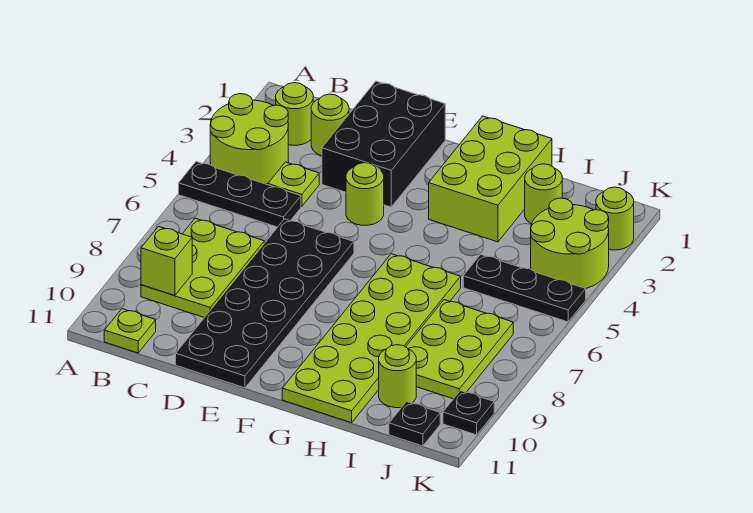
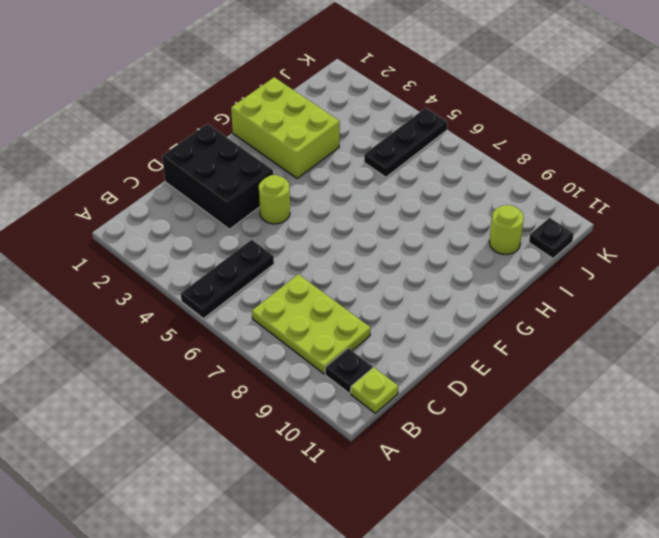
black plate B10 level 1 -> black plate K10 level 1
none -> lime round brick A3:B4 level 1
none -> lime round brick B2 level 1
none -> lime round brick C2 level 1

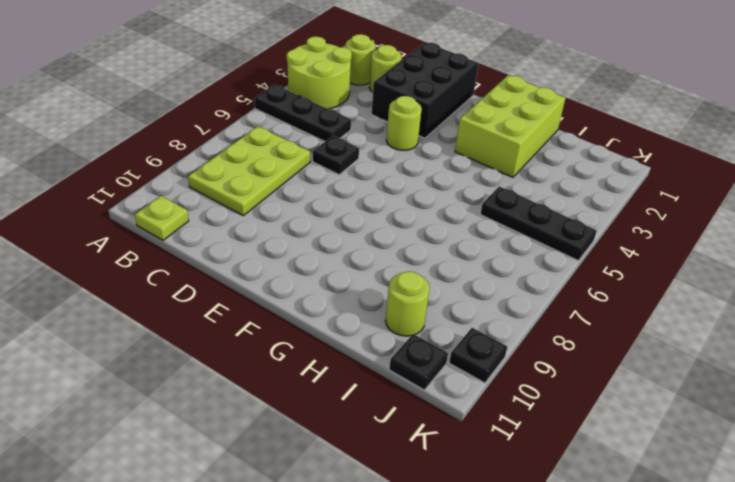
black plate D6 level 1 -> black plate D6:E11 level 1
none -> lime plate C4 level 1
none -> lime plate G6:H11 level 1
none -> lime round brick I2 level 1

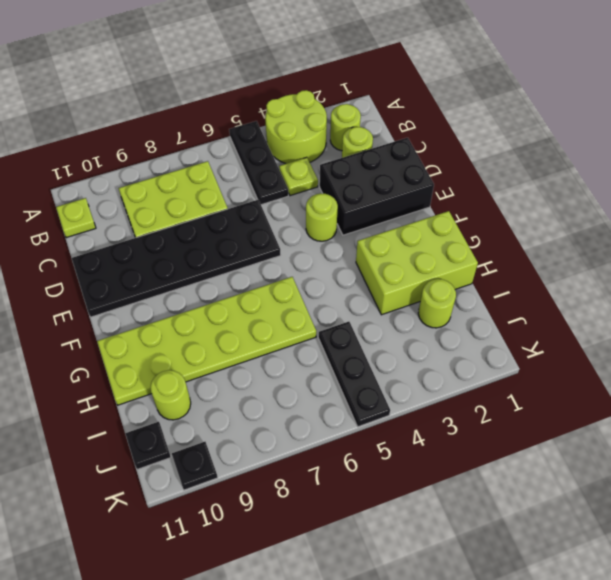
none -> lime plate I7:J9 level 1
none -> lime round brick J3:K4 level 1
none -> lime round brick K2 level 1

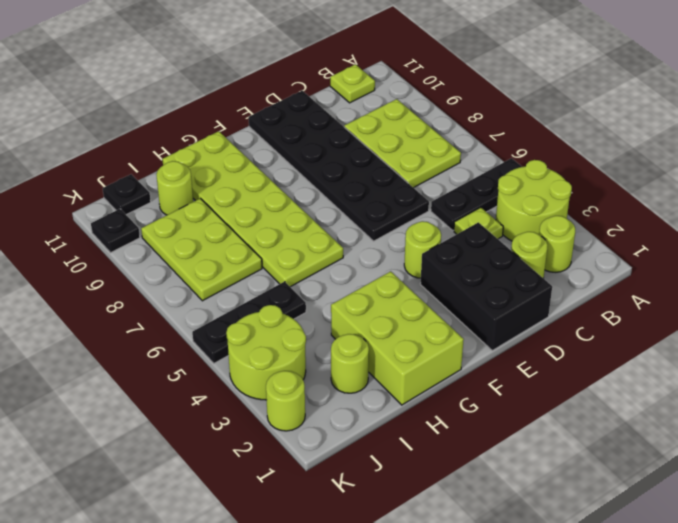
none -> lime brick B9 level 2

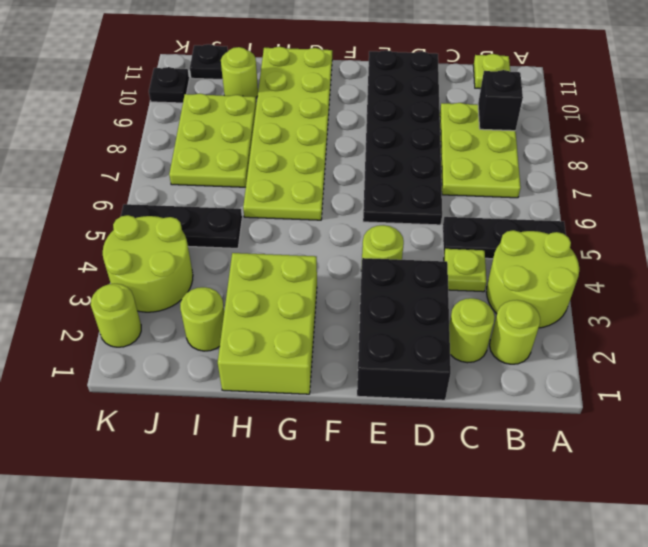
black brick B9 level 2 -> lime brick B9 level 2

